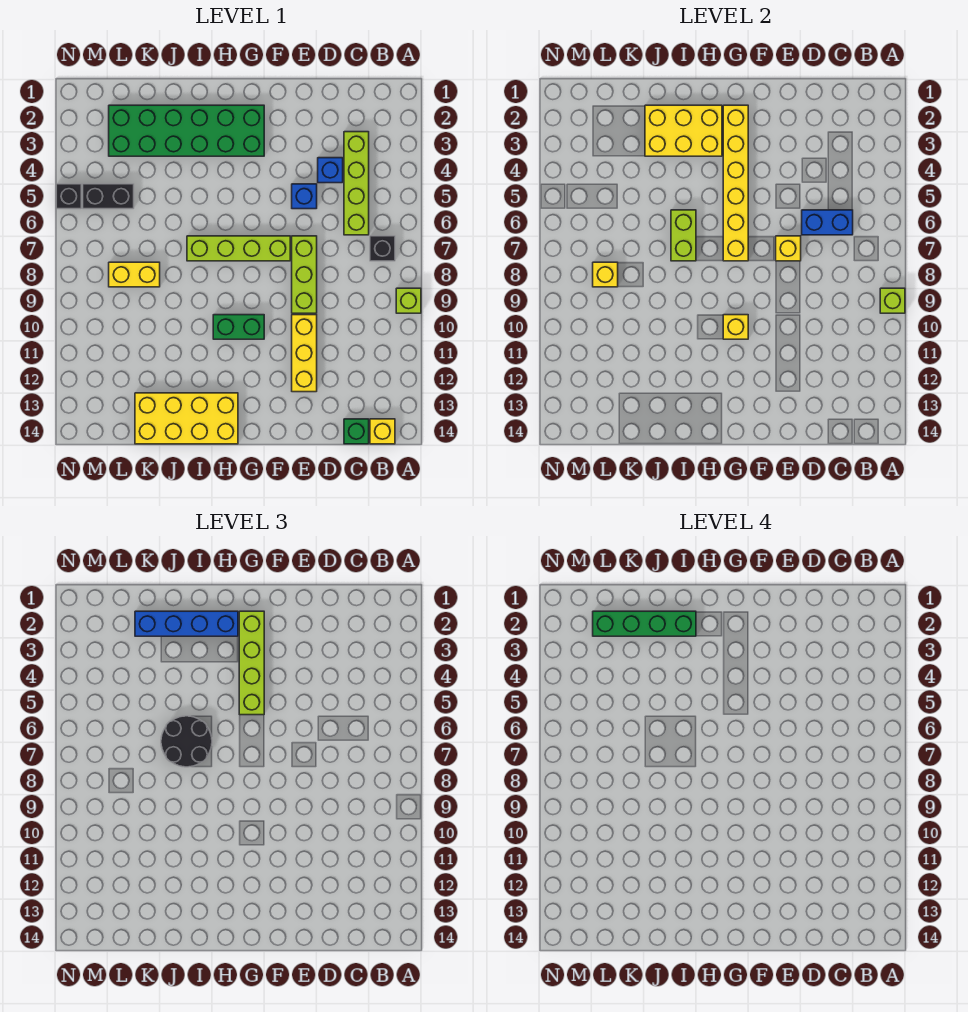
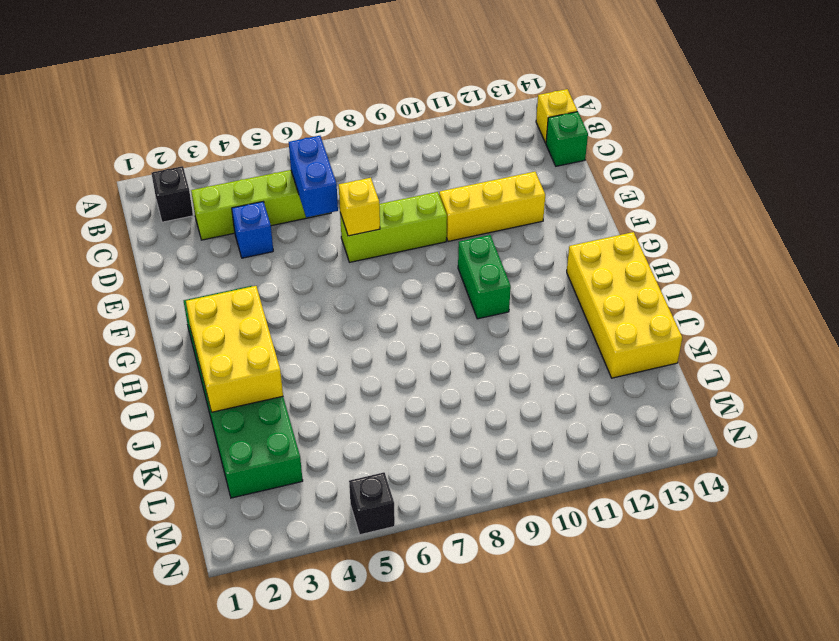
black brick B2 level 1 -> black brick B7 level 1
none -> lime brick A9 level 1
none -> blue brick E5 level 1
none -> lime brick F7:I7 level 1

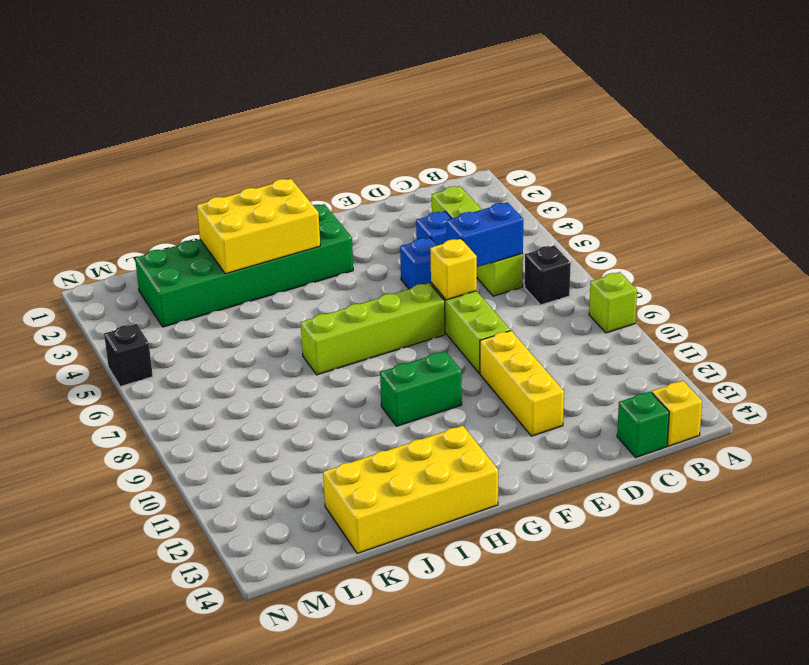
none -> yellow brick K8:L8 level 1
none -> black brick L5:M5 level 1
none -> lime brick A9 level 2

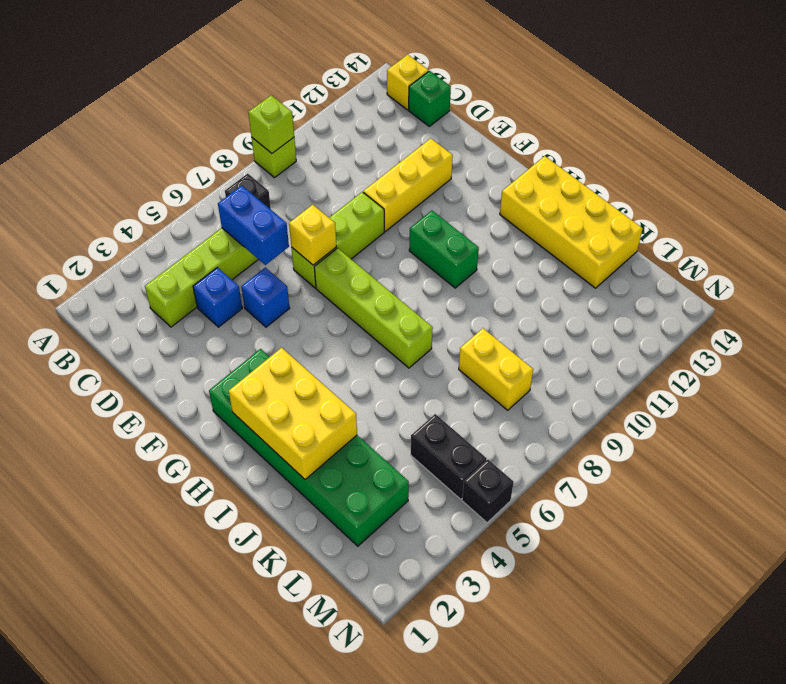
none -> yellow brick G2:G7 level 2
none -> yellow brick G10 level 2
none -> lime brick I6:I7 level 2

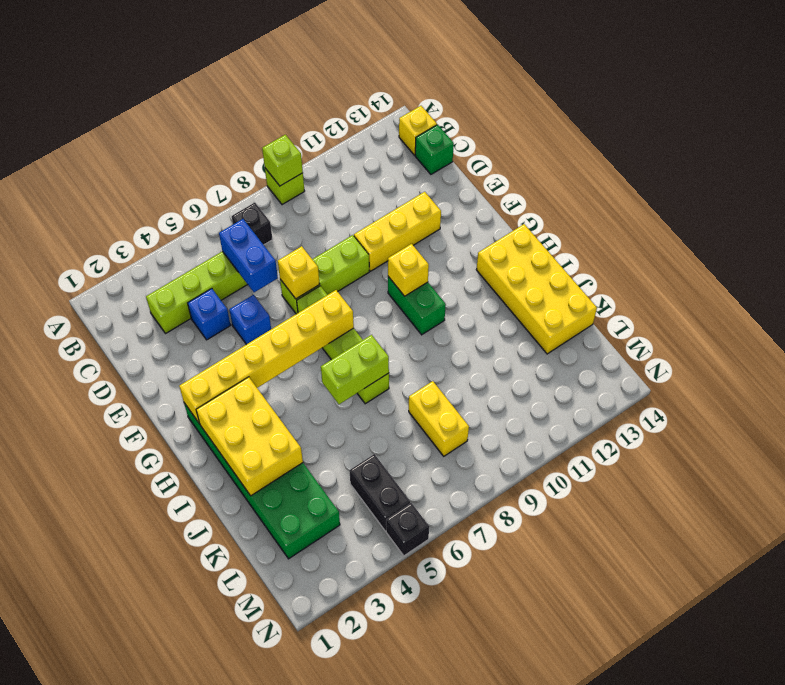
none -> yellow brick L8 level 2
none -> lime brick G2:G5 level 3
none -> blue brick H2:K2 level 3

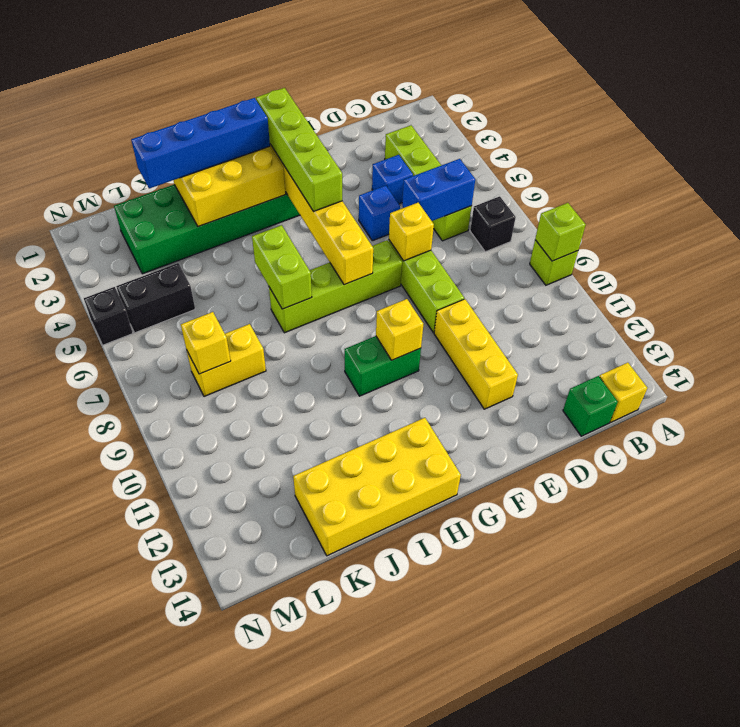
none -> black round brick I6:J7 level 3
none -> green brick I2:L2 level 4

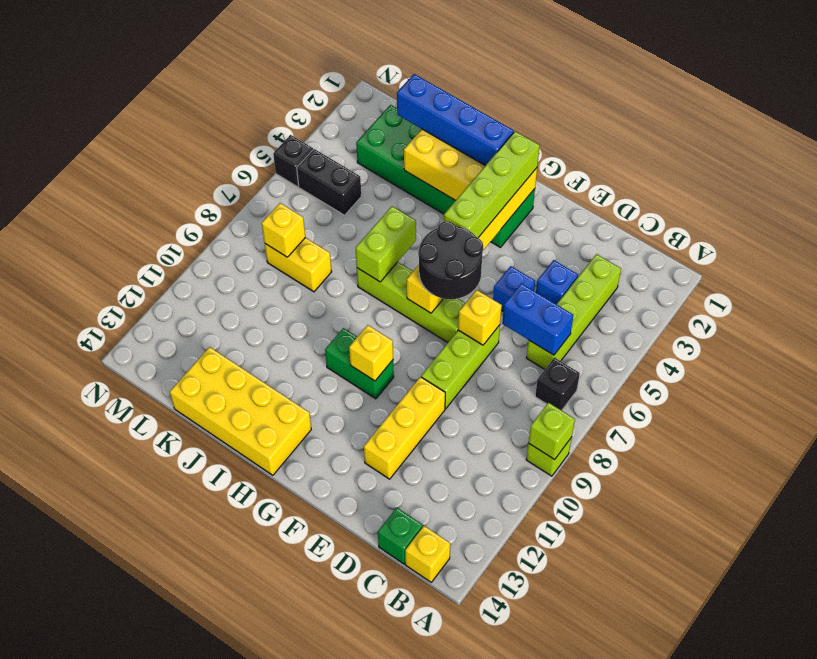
black round brick F6:G7 level 3 -> black round brick I6:J7 level 3
none -> green brick I2:L2 level 4

